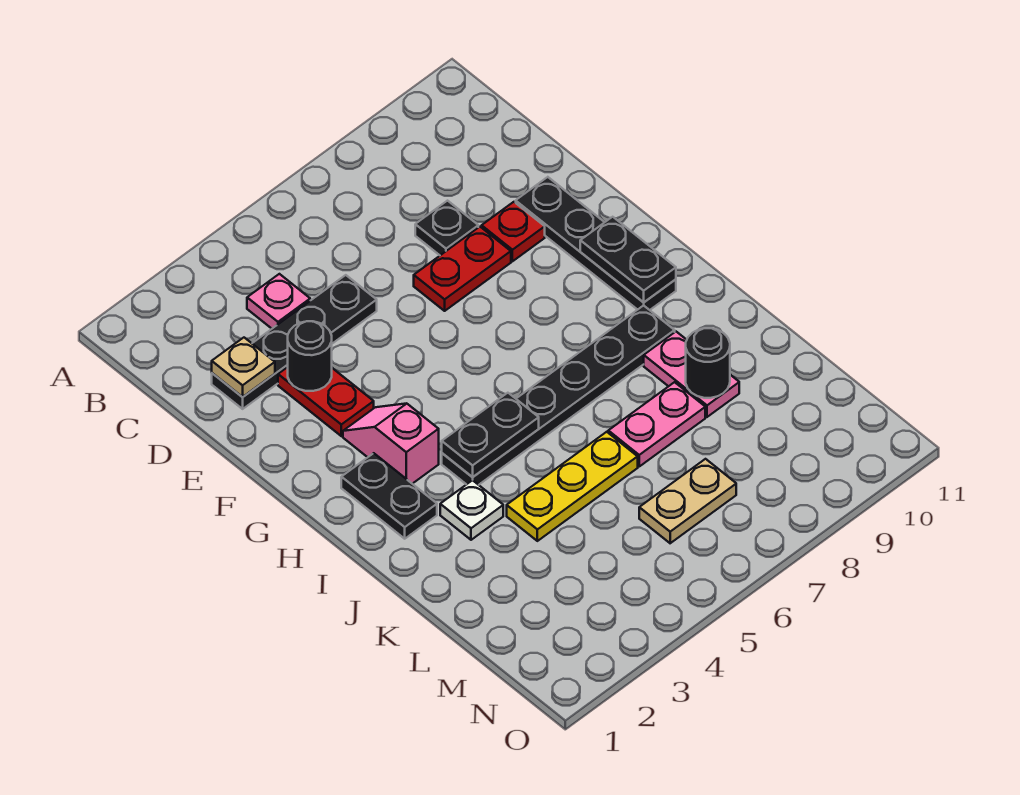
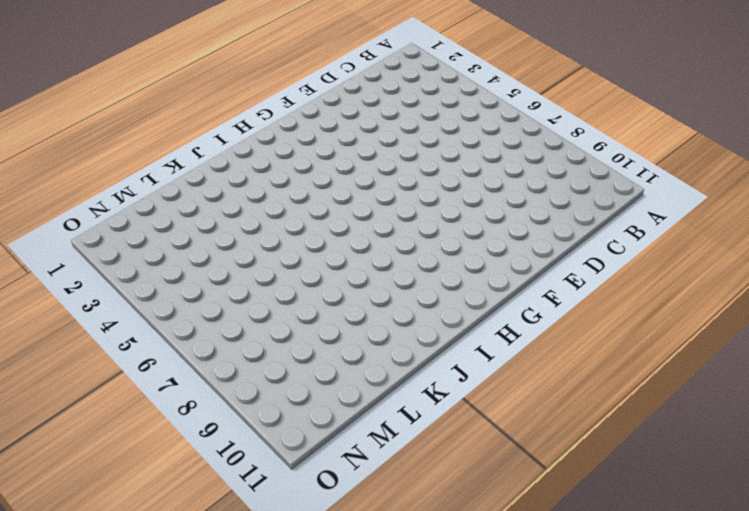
none -> pink plate C4 level 1
none -> black plate D2:D5 level 1
none -> black plate D8 level 1

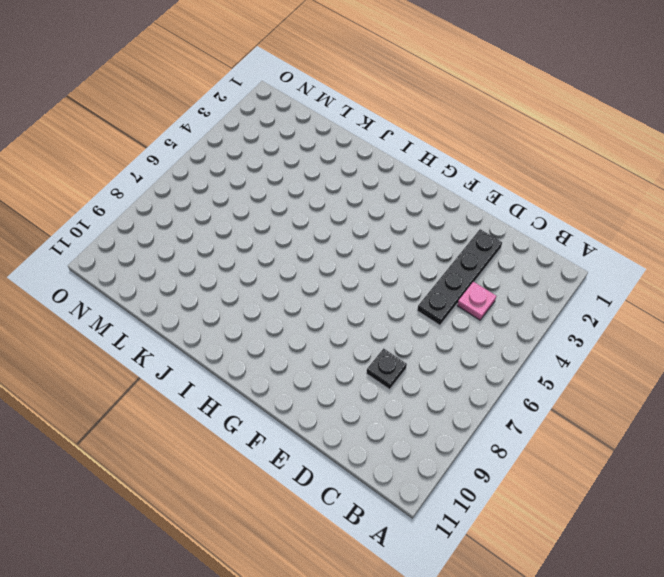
none -> red plate E3:F3 level 1
none -> red plate E7:E8 level 1
none -> red plate E9 level 1

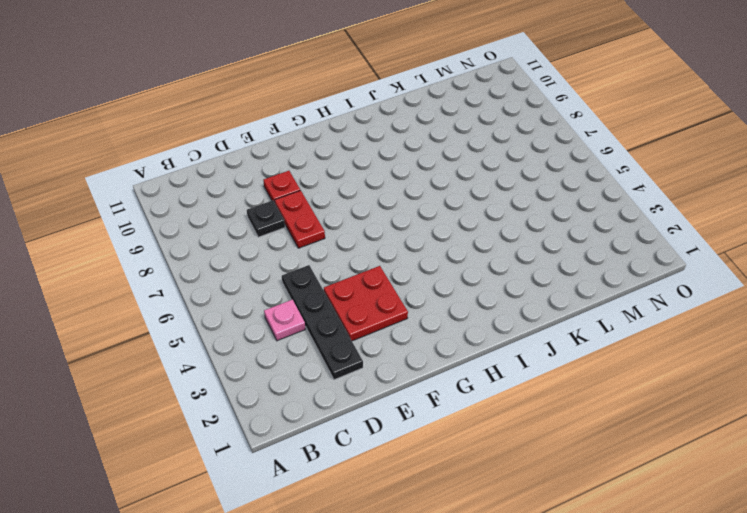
red plate E3:F4 level 1 -> red plate E3:F3 level 1
none -> black plate E10:H10 level 1
none -> pink slope G3:H3 level 1 top H
none -> black plate H2:I2 level 1

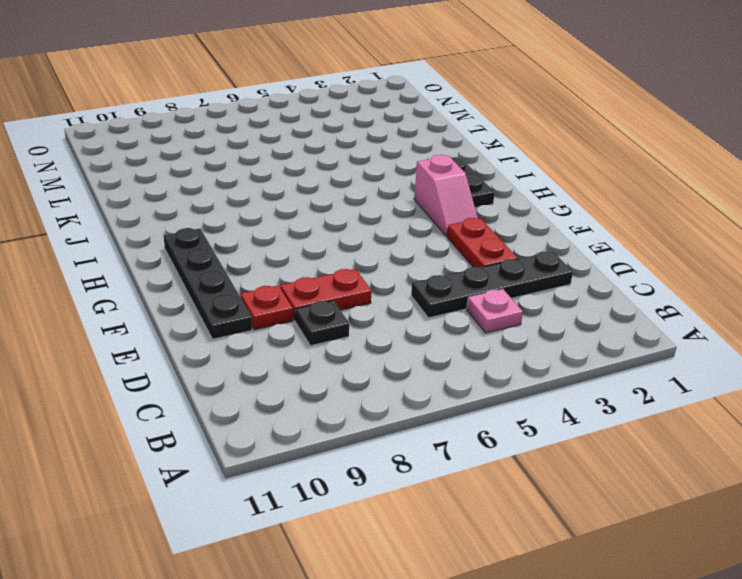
none -> black plate I4:I9 level 1
none -> white plate J3 level 1
none -> pink plate J9:K9 level 1

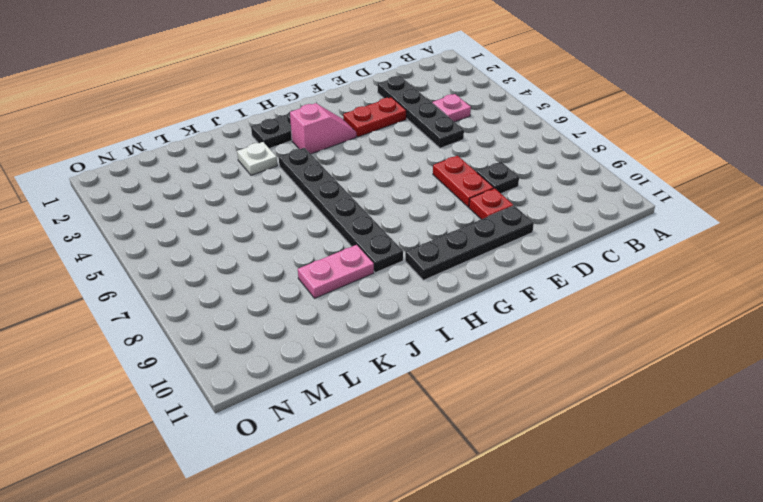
none -> yellow plate K4:K6 level 1
none -> pink plate K7:K8 level 1
none -> tan plate M6:M7 level 1

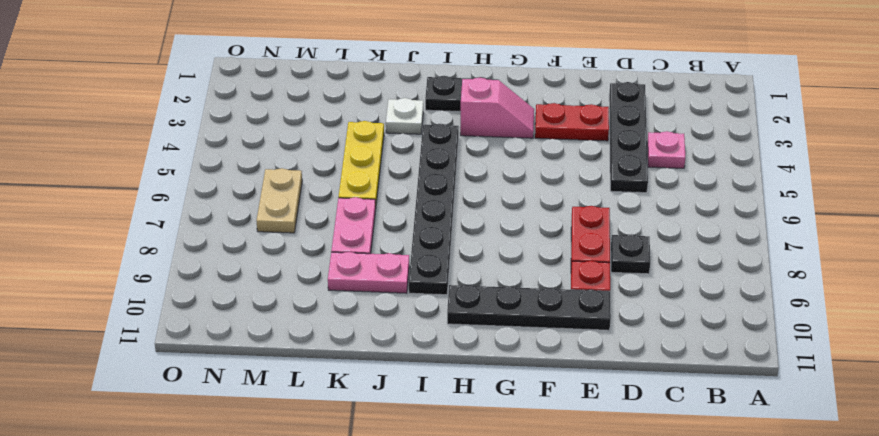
none -> tan plate D2 level 2
none -> black round brick E3 level 2
none -> black plate G10:H10 level 2

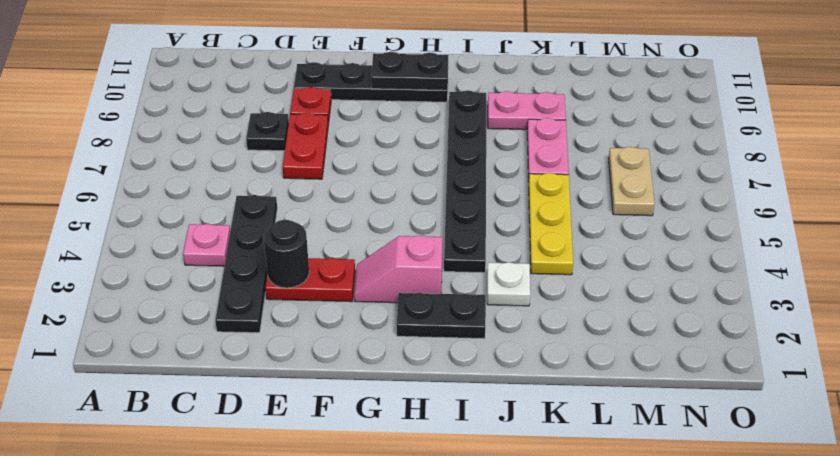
none -> tan plate D2 level 2
none -> black plate I4:I5 level 2
none -> black round brick K9 level 2

